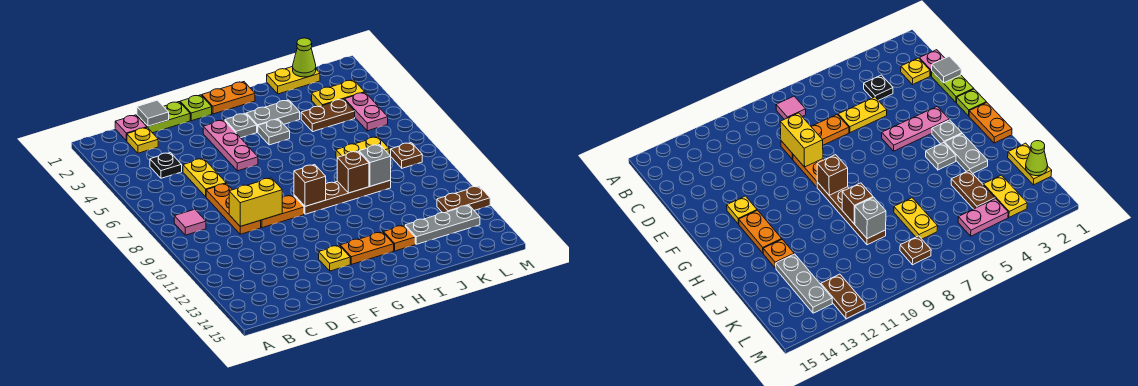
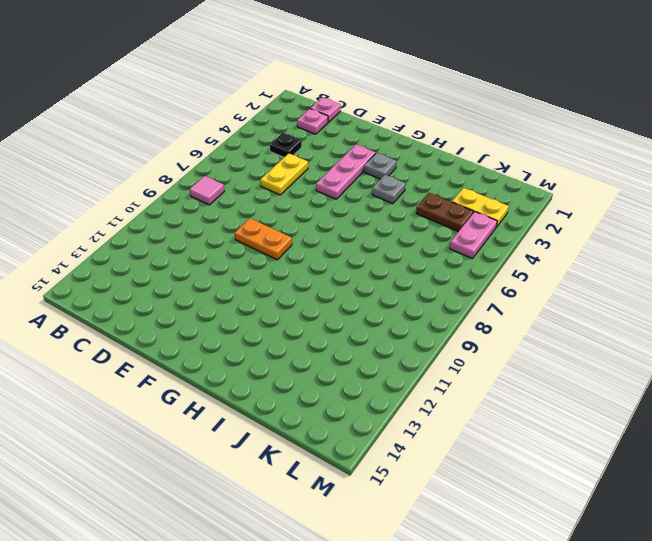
pink plate C2 level 1 -> yellow plate C2 level 1
none -> lime plate D1:E1 level 1
none -> orange plate D7:D9 level 1
none -> lime plate F1 level 1
none -> yellow plate F13 level 1

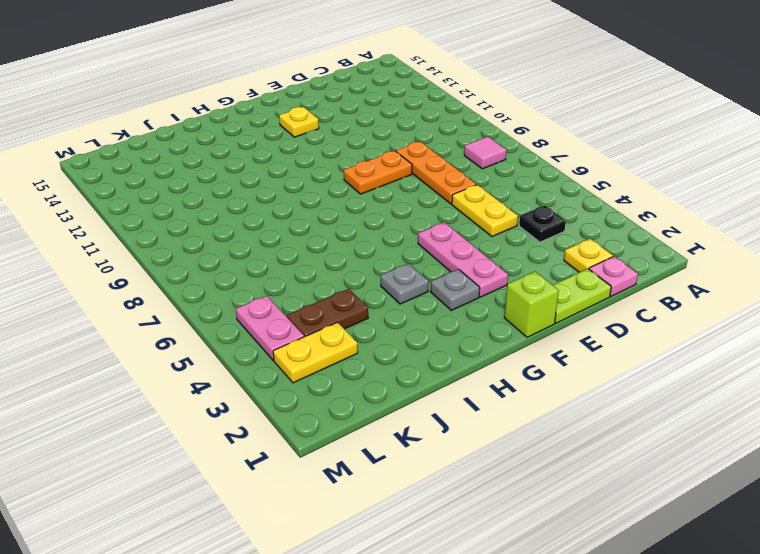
lime brick F1 level 1 -> lime plate F1 level 1
none -> orange plate G1:H1 level 1
none -> brown plate G9:J9 level 1
none -> orange plate G13:H13 level 1
none -> grey plate H3:I3 level 1

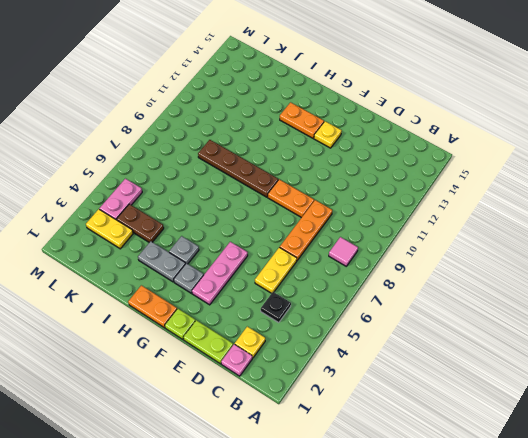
none -> orange plate I13 level 1
none -> yellow plate J1:K1 level 1
none -> yellow plate J7:K7 level 1
none -> grey plate J13:L13 level 1

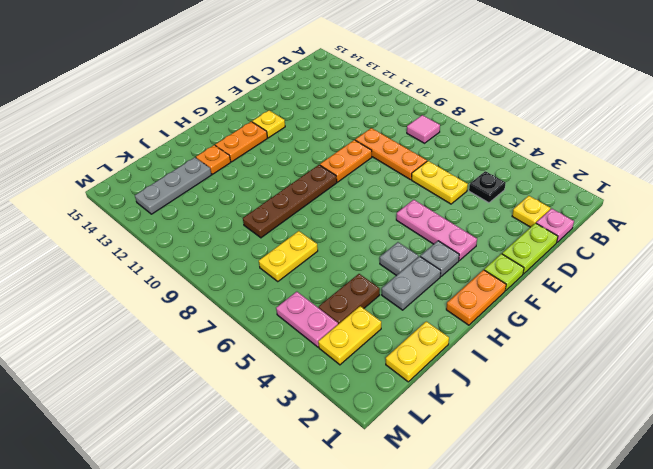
none -> brown plate L8 level 1
none -> brown plate L12:M12 level 1
none -> grey tile D1 level 2
none -> yellow brick D9:E9 level 2

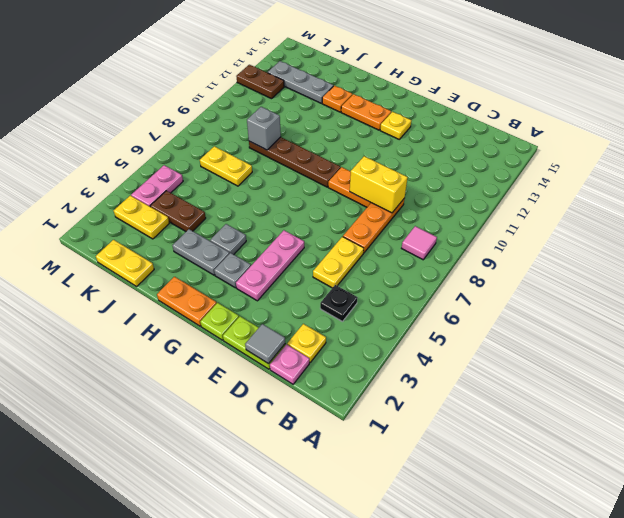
none -> brown plate L8 level 1
none -> brown brick G9 level 2
none -> brown brick I9 level 2
none -> lime cone K1 level 2

